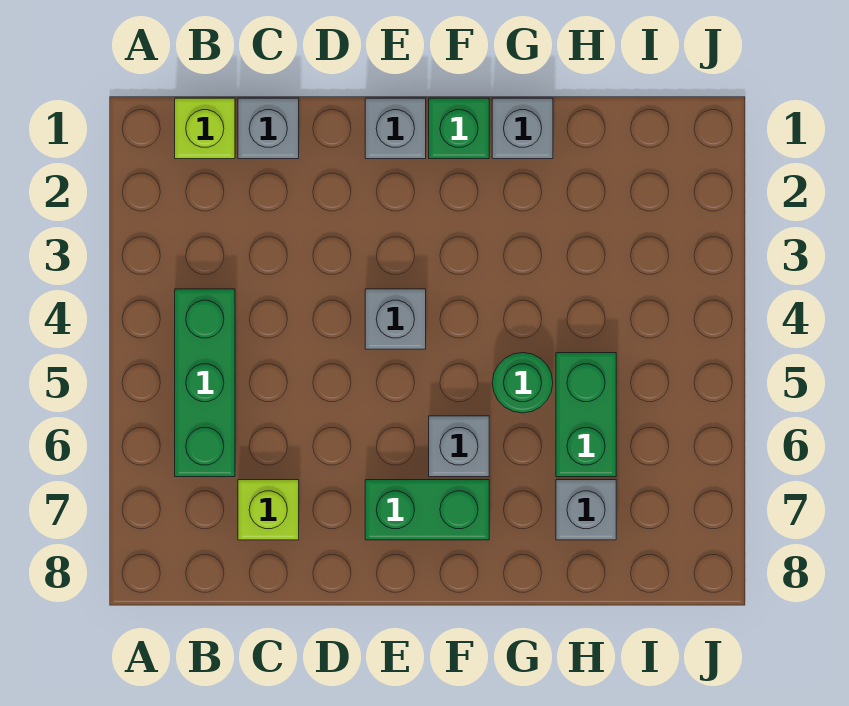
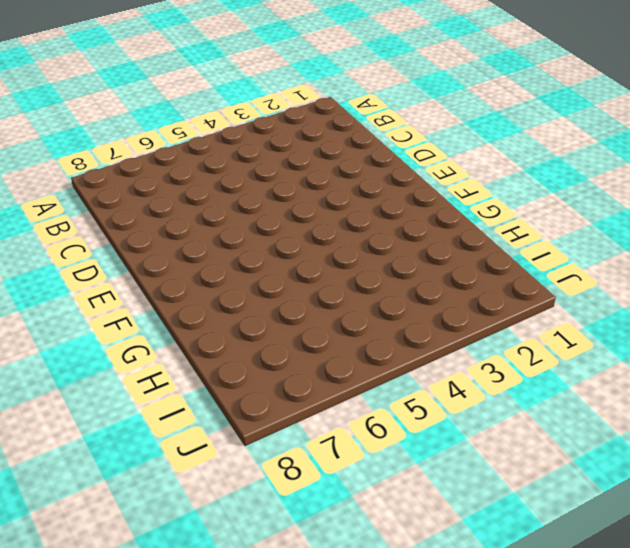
none -> lime brick B1 level 1
none -> green brick B4:B6 level 1
none -> grey brick C1 level 1

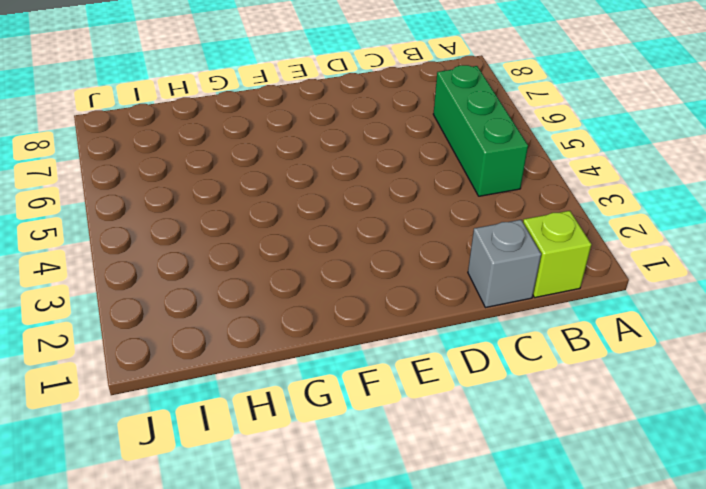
none -> lime brick C7 level 1
none -> grey brick E1 level 1
none -> grey brick E4 level 1

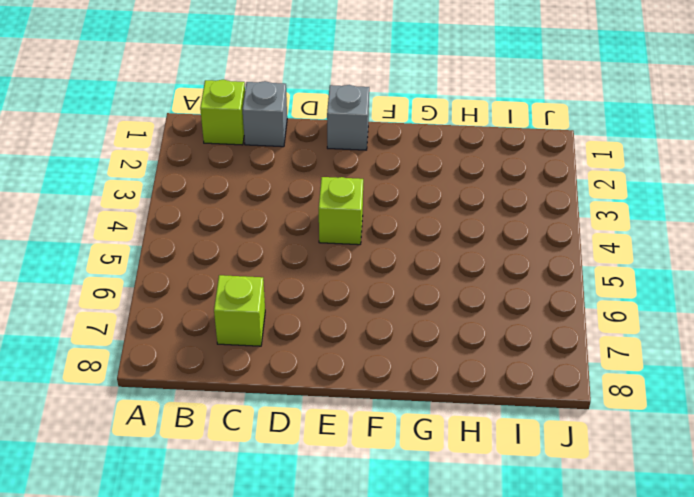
lime brick E4 level 1 -> grey brick E4 level 1
none -> green brick B4:B6 level 1
none -> green brick E7:F7 level 1
none -> green brick F1 level 1

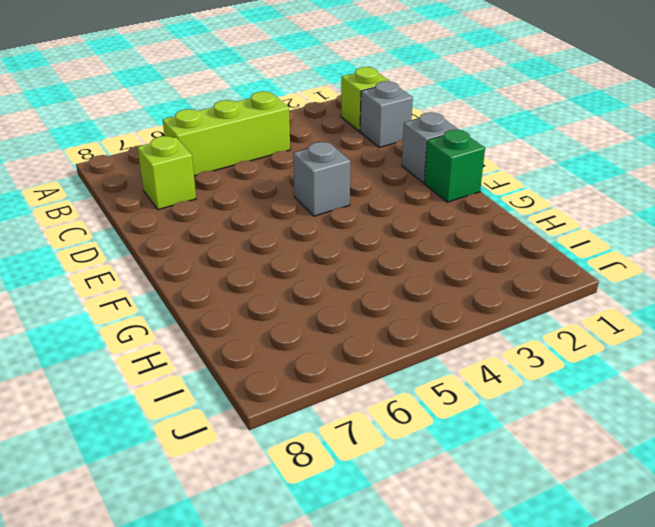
lime brick B4:B6 level 1 -> green brick B4:B6 level 1
none -> green brick E7:F7 level 1
none -> grey brick F6 level 1
none -> grey brick G1 level 1

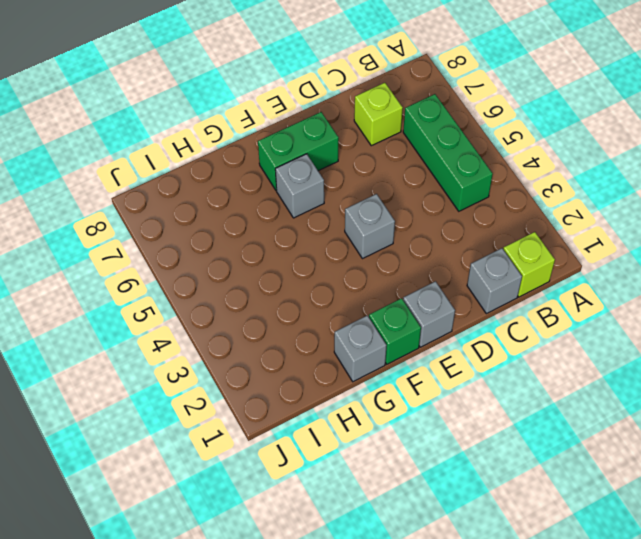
none -> green round brick G5 level 1
none -> green brick H5:H6 level 1
none -> grey brick H7 level 1

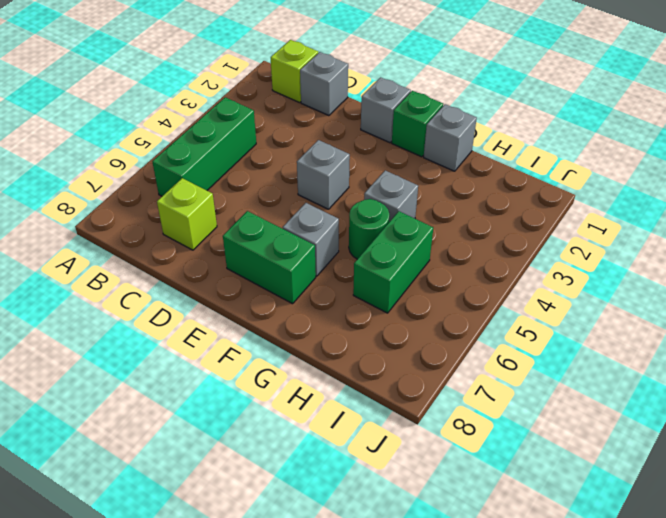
grey brick G4 level 1 -> grey brick H7 level 1

